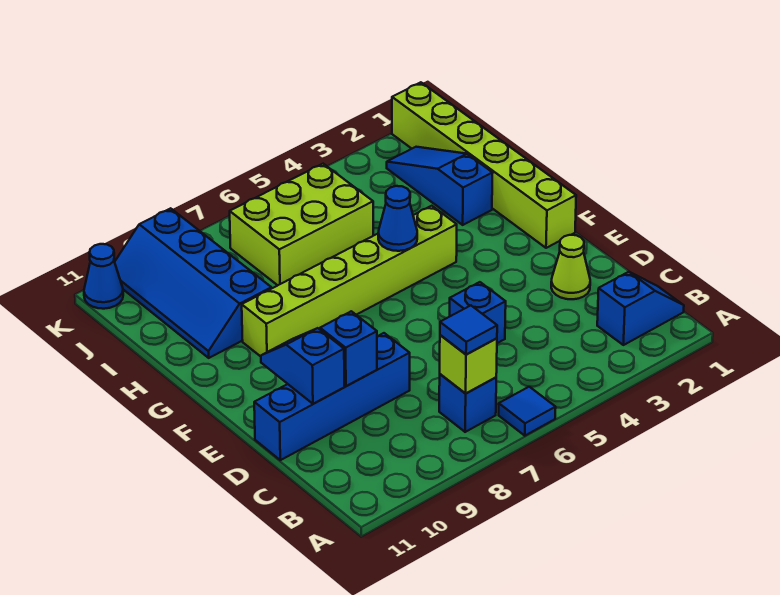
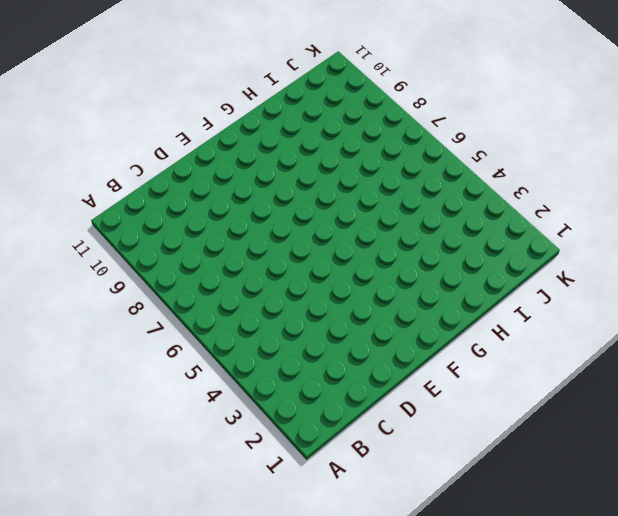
none -> blue tile A6 level 1
none -> blue slope B1:B2 level 1 top 2
none -> blue brick B7 level 1

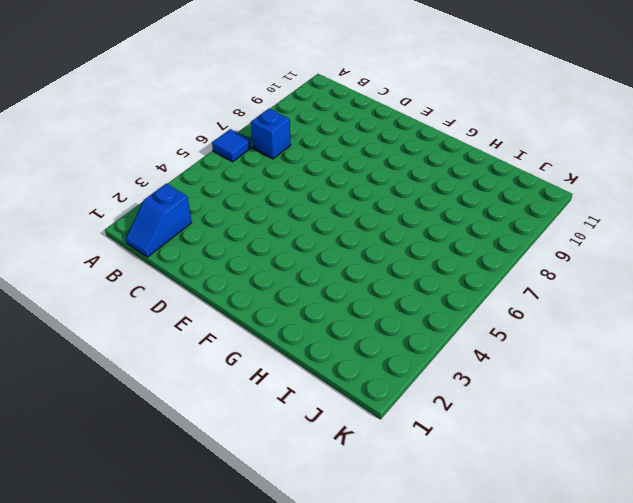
none -> lime cone D2 level 1
none -> blue brick D5 level 1
none -> blue brick D8:D11 level 1

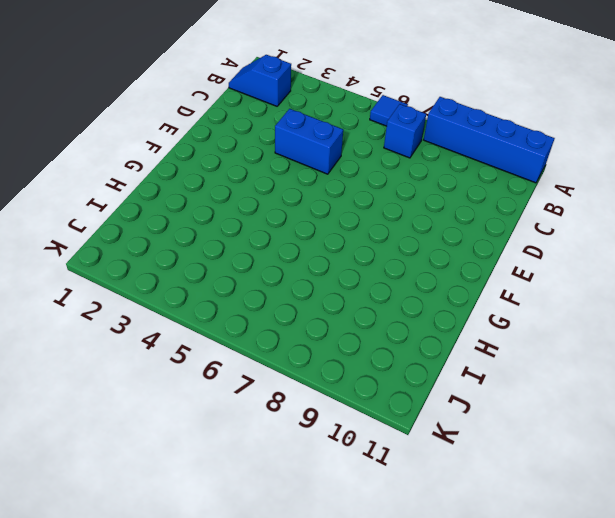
blue brick A8:A11 level 1 -> blue brick D8:D11 level 1
blue brick D4:D5 level 1 -> blue brick D5 level 1
none -> lime cone D2 level 1
none -> lime brick F1:K1 level 1
none -> lime brick G4:G9 level 1

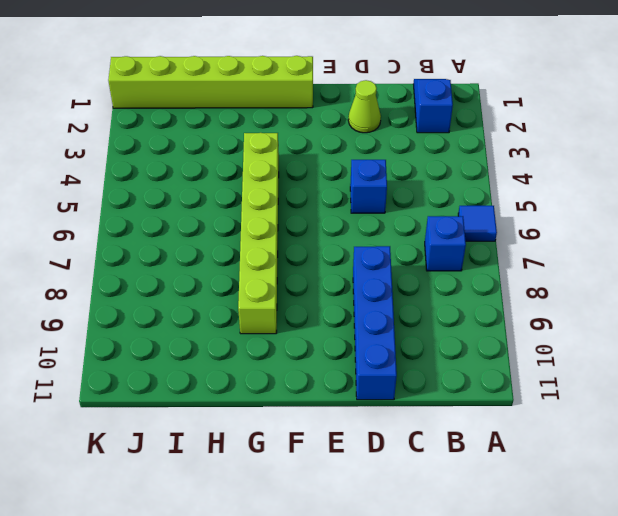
none -> blue slope H2:J2 level 1 top H
none -> blue slope H9:K10 level 1 top 9
none -> lime brick I5:J7 level 1

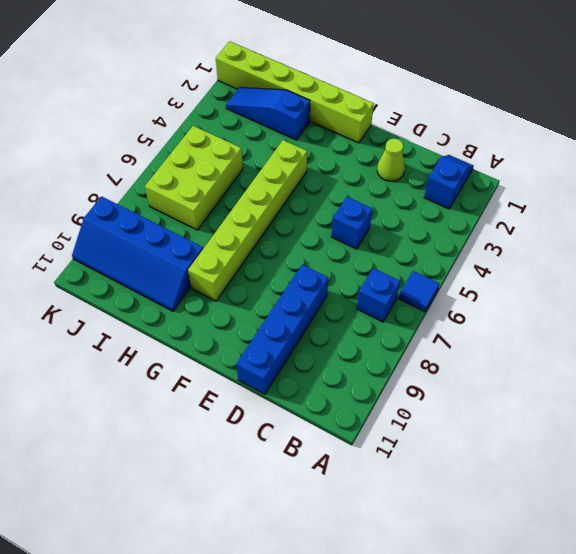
none -> blue cone K11 level 1
none -> lime brick B7 level 2
none -> blue brick D9 level 2

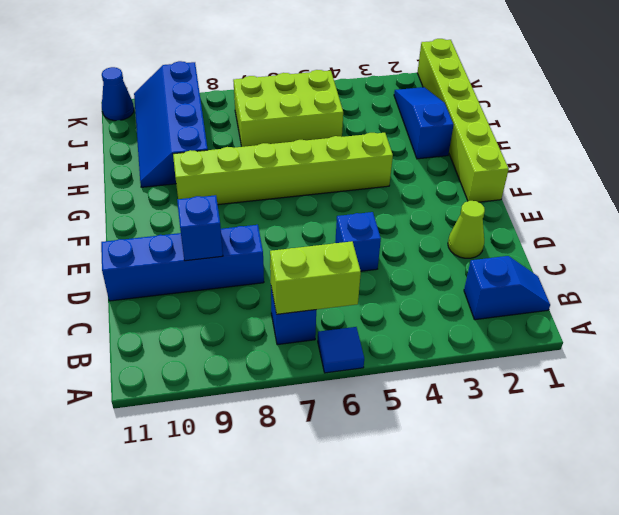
lime brick B6:B7 level 2 -> lime brick B7 level 2
none -> blue slope D10:E10 level 2 top D
none -> blue cone G5 level 2
none -> blue tile B7 level 3

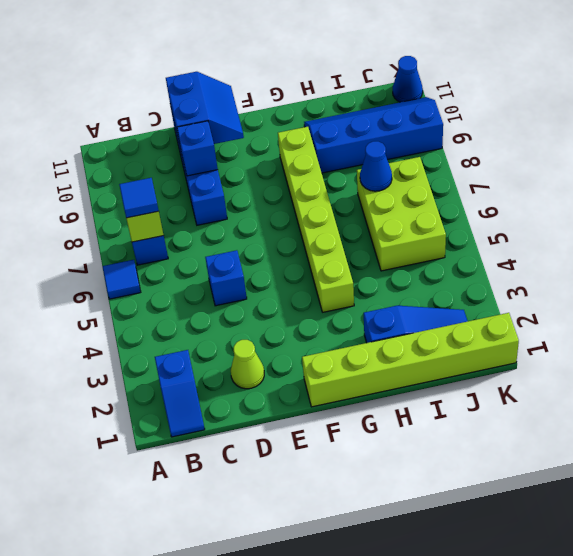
blue slope D10:E11 level 2 top D -> blue slope D10:E10 level 2 top D
blue cone I7 level 2 -> blue cone G5 level 2

